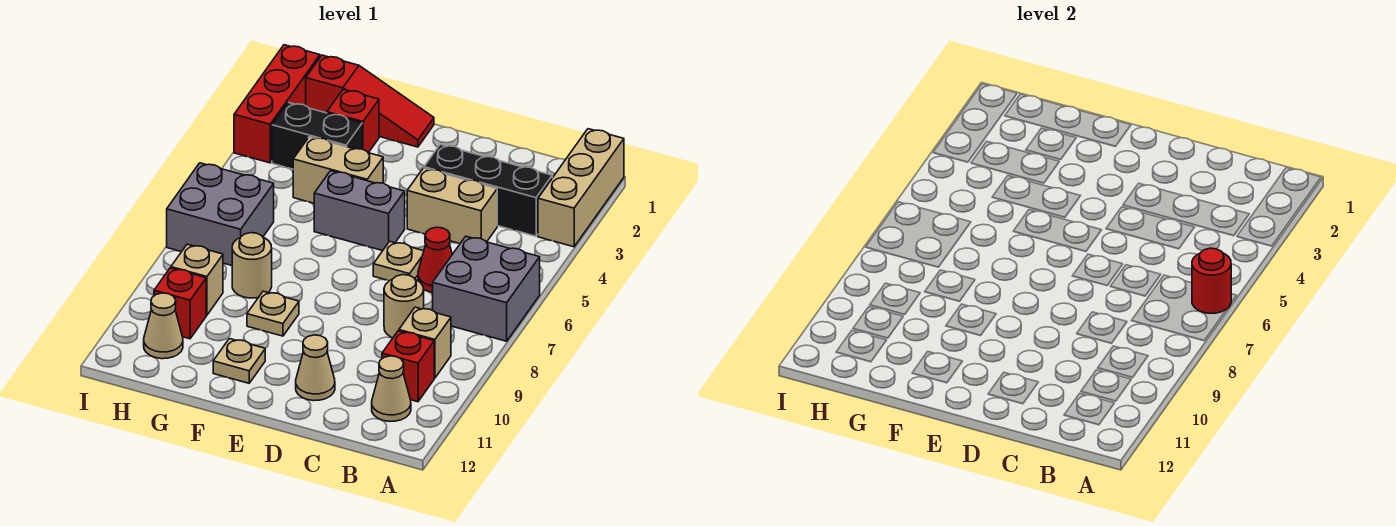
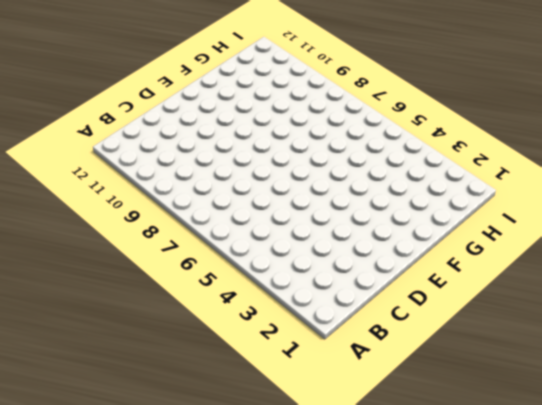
none -> tan brick A1:A3 level 1
none -> grey brick A6:B7 level 1
none -> black brick B3:D3 level 1

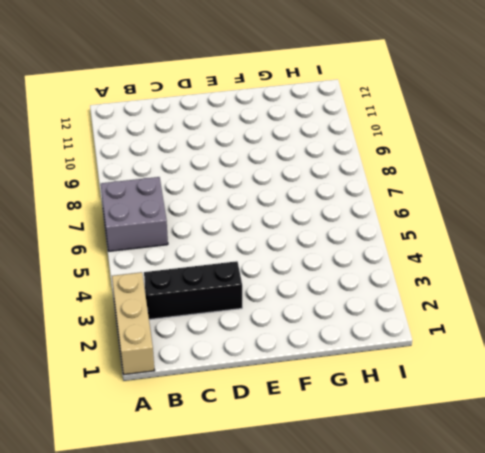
none -> tan brick B9 level 1
none -> red brick B10 level 1
none -> tan cone B11 level 1

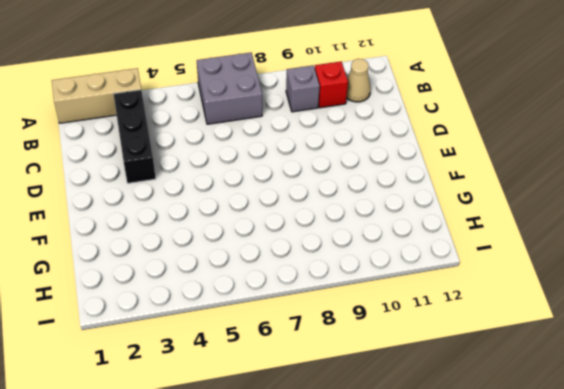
grey brick B9 level 1 -> tan brick B9 level 1
none -> tan brick C4:D4 level 1
none -> red cone C6 level 1
none -> tan round brick C8 level 1

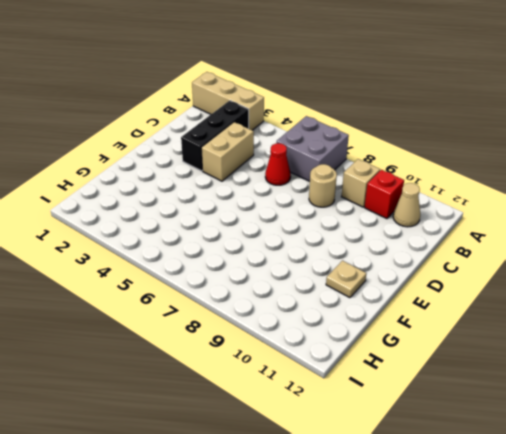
none -> tan plate D6 level 1
none -> tan cone D11 level 1
none -> grey brick E5:F5 level 1

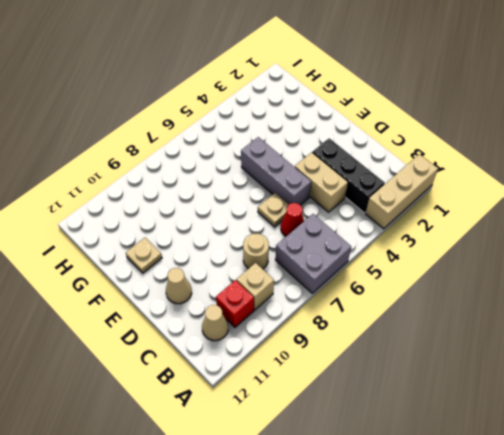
grey brick D5:F5 level 1 -> grey brick E5:F5 level 1
none -> red slope F1:H1 level 1 top H
none -> tan brick F4:G4 level 1
none -> tan plate F9 level 1

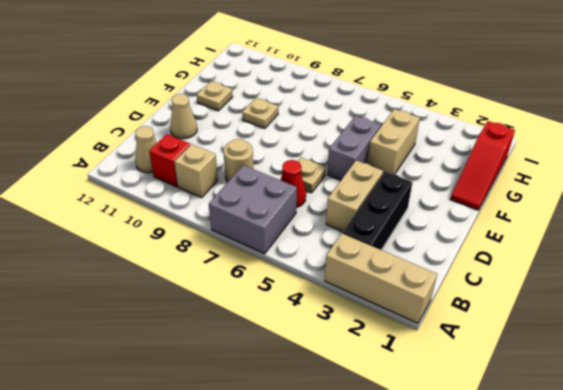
none -> red brick G2 level 1
none -> black brick G3:H3 level 1
none -> tan round brick G8 level 1

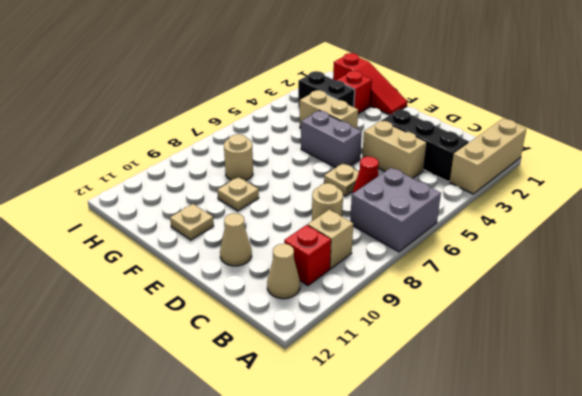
none -> grey brick H6:I7 level 1
none -> tan brick H9 level 1
none -> red brick H10 level 1

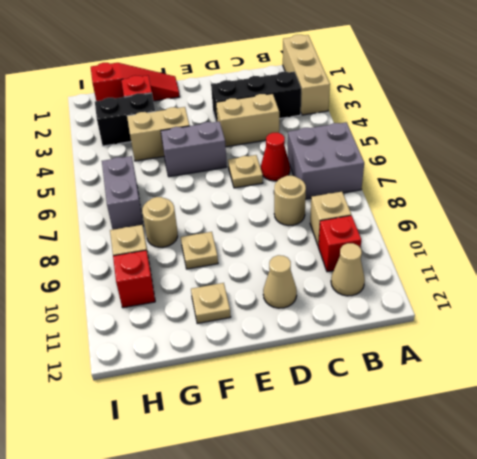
grey brick H6:H7 level 1 -> grey brick H6:I7 level 1
none -> tan cone H11 level 1
none -> red brick I1:I3 level 1
none -> red round brick A6 level 2

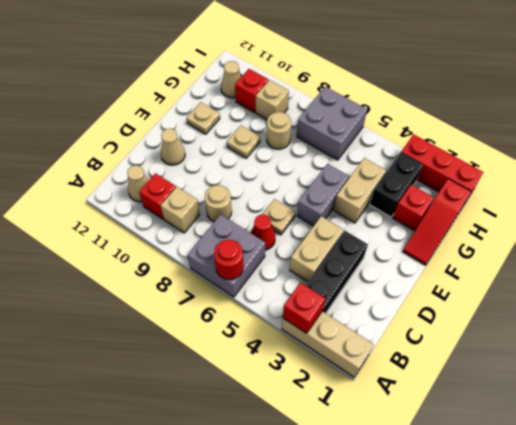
red brick A3 level 2 -> none

